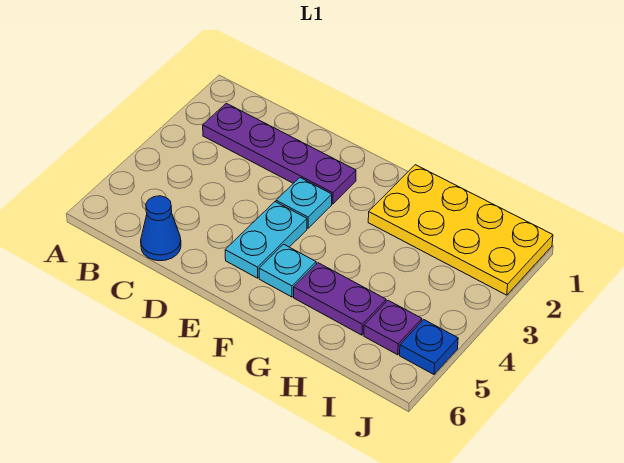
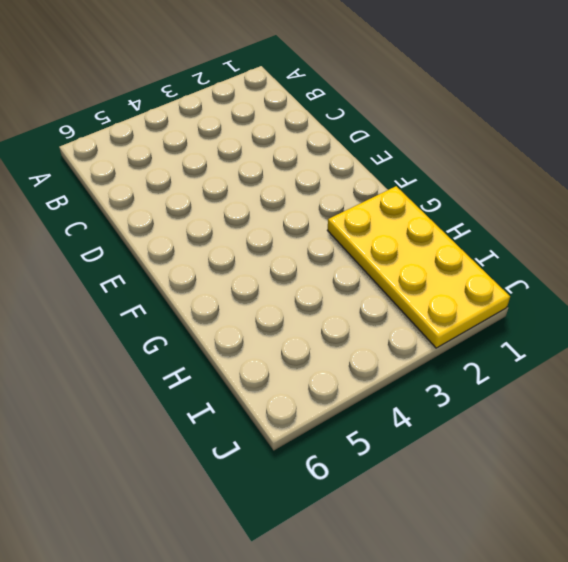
none -> purple plate B2:E2 level 1
none -> blue cone C6 level 1

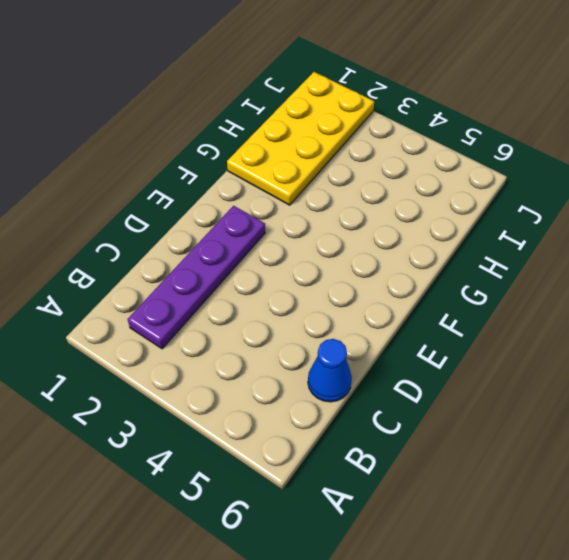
none -> cyan plate E3 level 1
none -> cyan plate E4:E5 level 1

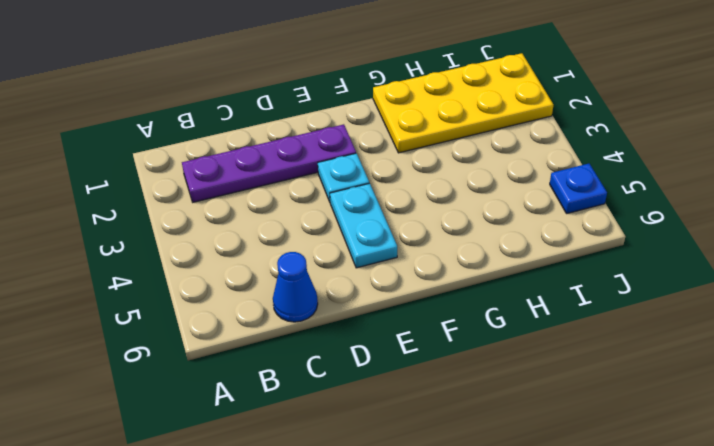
none -> cyan plate F5 level 1
none -> purple plate G5:H5 level 1

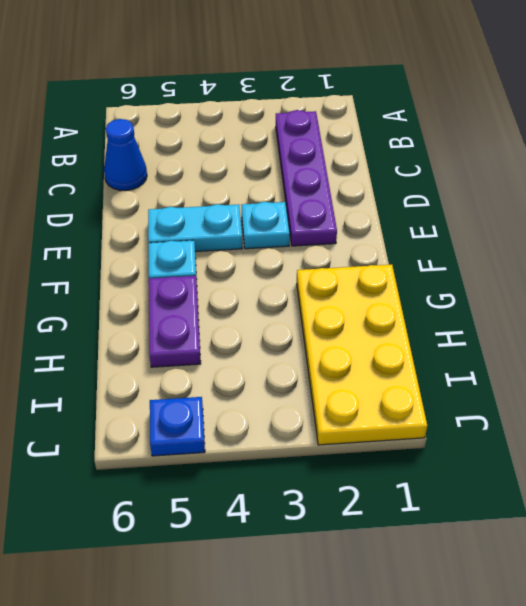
none -> purple plate I5 level 1

